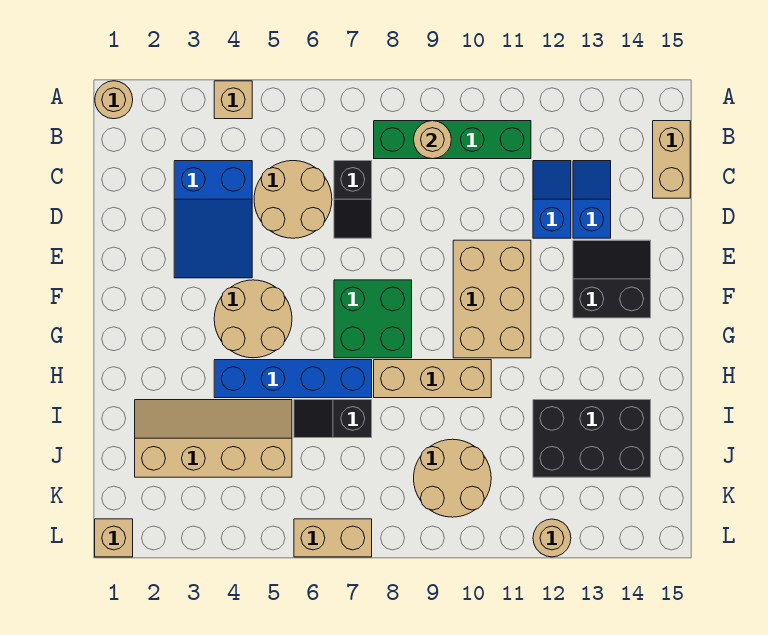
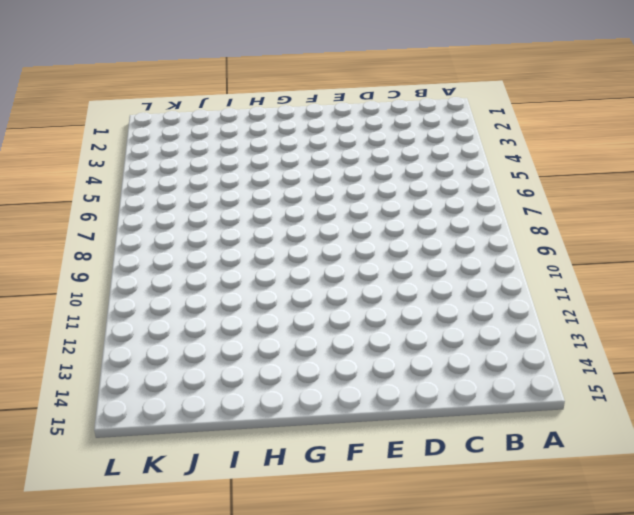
none -> tan round brick A1 level 1
none -> tan brick A4 level 1
none -> green brick B8:B11 level 1

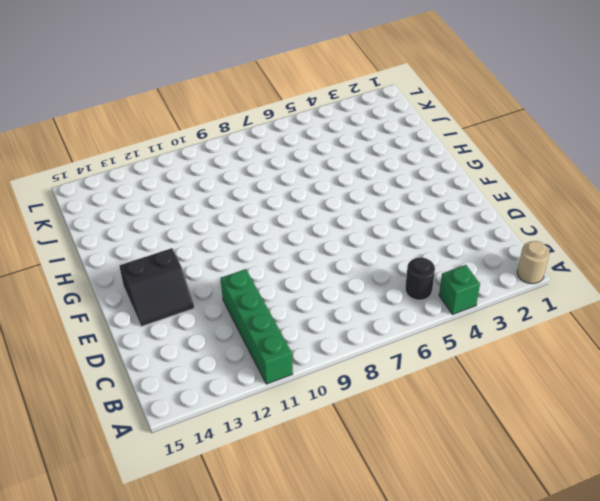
green brick A4 level 1 -> tan brick A4 level 1
green brick A11:D11 level 1 -> green brick B8:B11 level 1
black round brick B5 level 1 -> none
none -> tan brick B15:C15 level 1
none -> blue slope C3:E4 level 1 top C
none -> tan round brick C5:D6 level 1

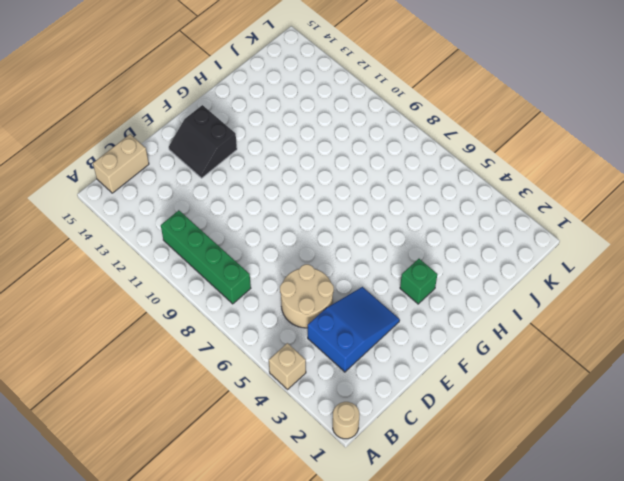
green brick G3 level 1 -> none
none -> black slope C7:D7 level 1 top C
none -> blue slope C12:D12 level 1 top D
none -> blue slope C13:D13 level 1 top D

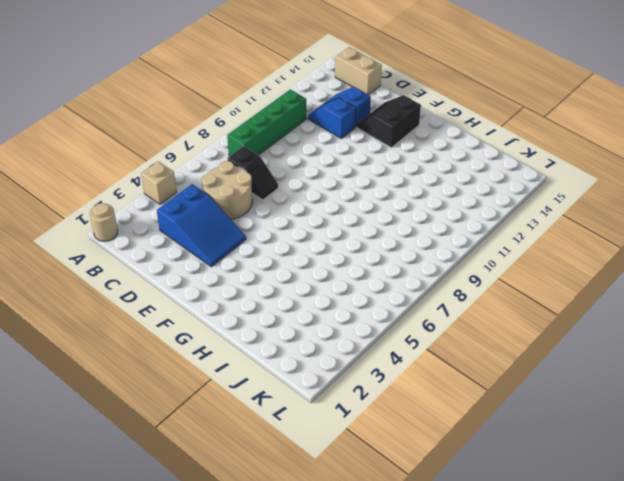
none -> tan brick E10:G11 level 1
none -> tan round brick F4:G5 level 1
none -> green brick F7:G8 level 1

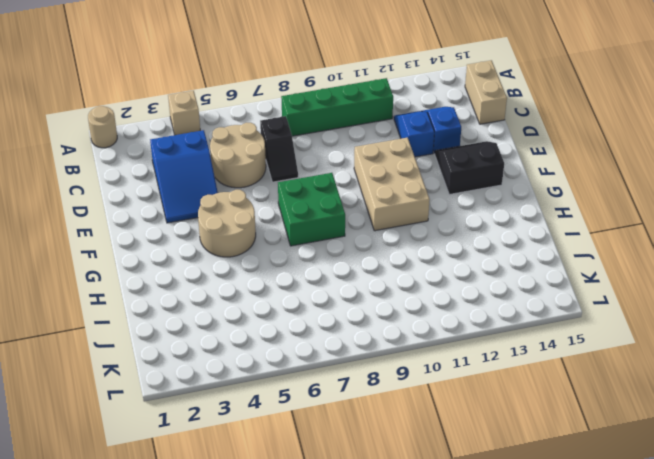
none -> blue brick H4:H7 level 1
none -> tan brick H8:H10 level 1
none -> tan slope I2:J5 level 1 top J

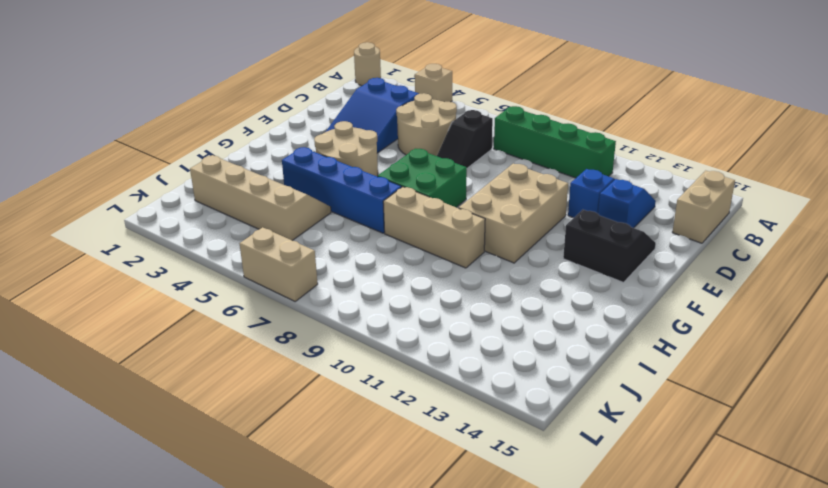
none -> black slope I6:I7 level 1 top 7
none -> black brick I12:J14 level 1
none -> tan round brick J9:K10 level 1

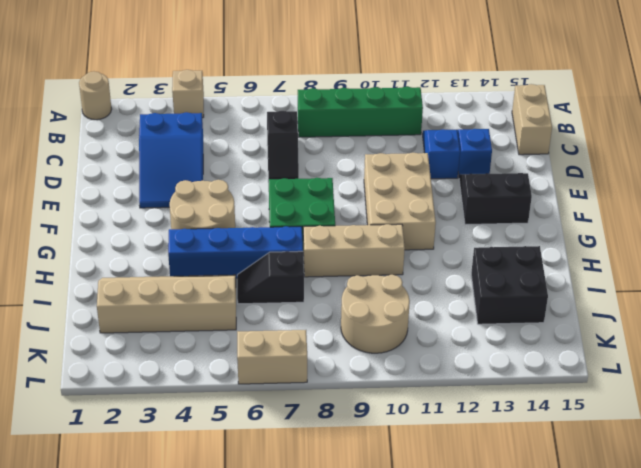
black brick I13:J14 level 1 -> black brick I12:J14 level 1
none -> tan round brick C5:D6 level 1
none -> tan brick L1 level 1
none -> tan round brick L12 level 1

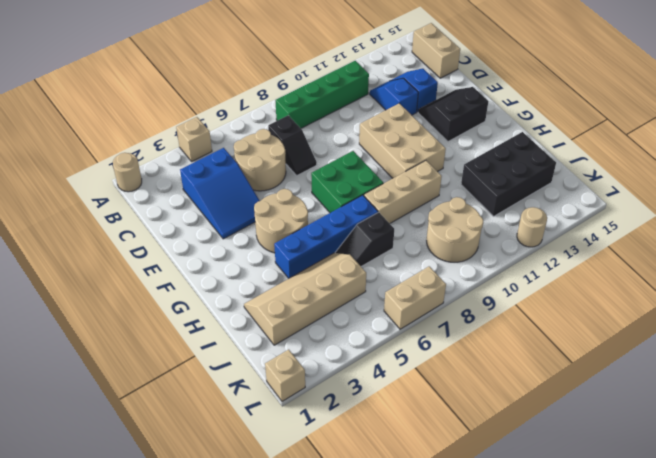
none -> tan round brick B9 level 2

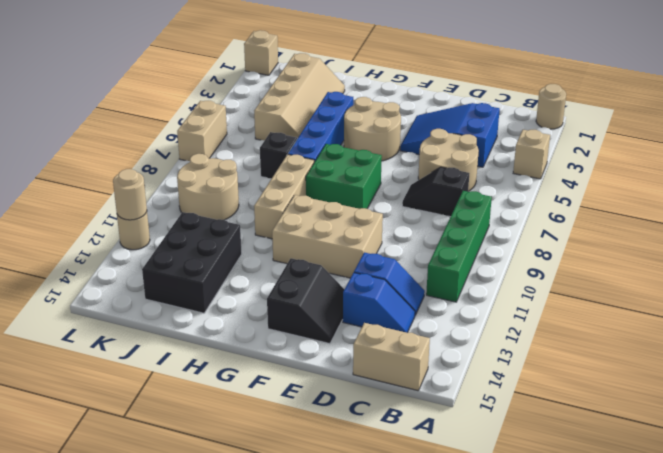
tan round brick L12 level 2 -> tan round brick B9 level 2

